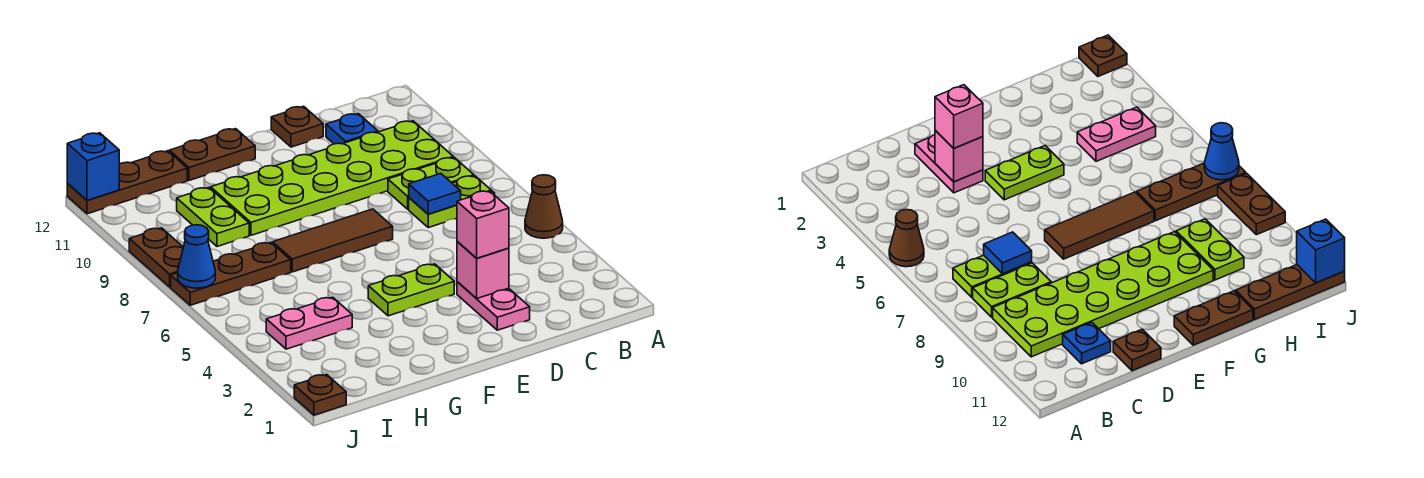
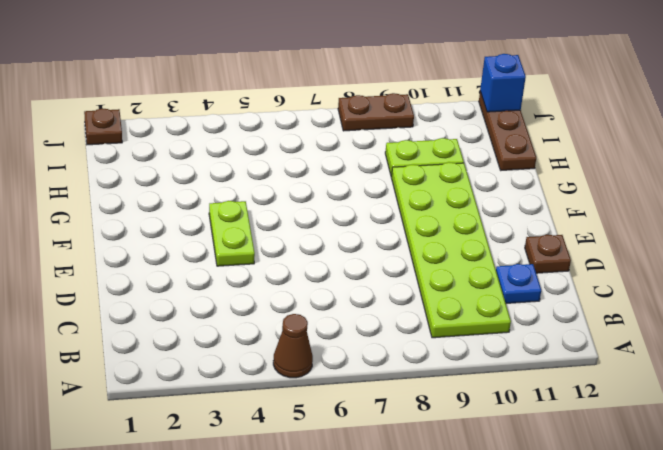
none -> lime plate B7:C7 level 1
none -> lime plate B8:C8 level 1
none -> pink plate D2:D3 level 1

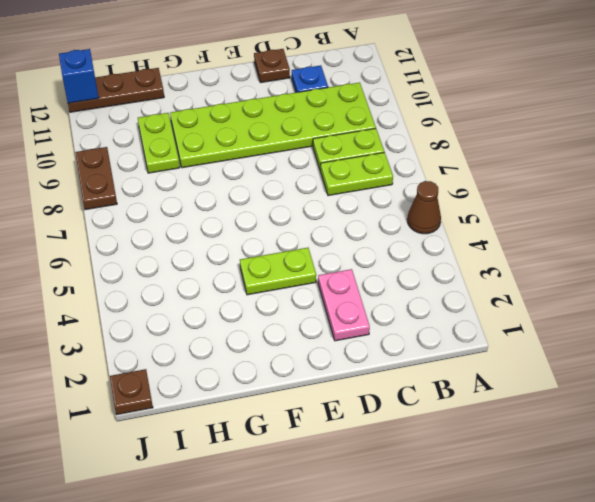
none -> brown tile E7:G7 level 1
none -> brown plate F12:G12 level 1
none -> pink plate H4:I4 level 1

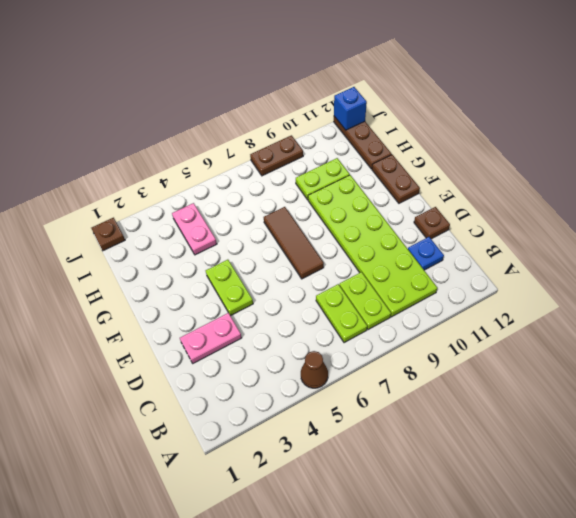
none -> brown plate H7:J7 level 1
none -> blue tile C7 level 2
none -> pink brick D3 level 2

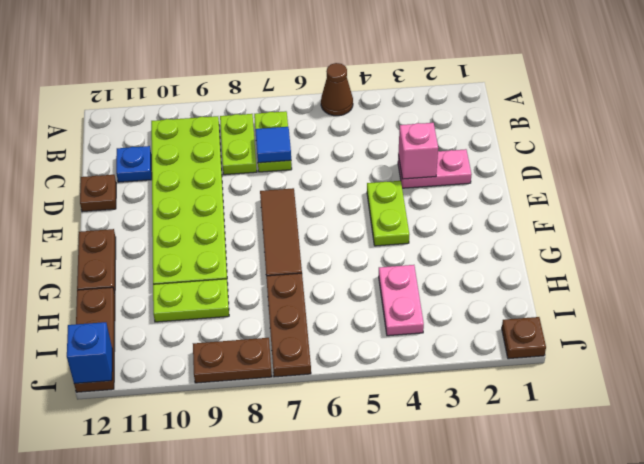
none -> blue cone J7 level 2
none -> pink brick D3 level 3

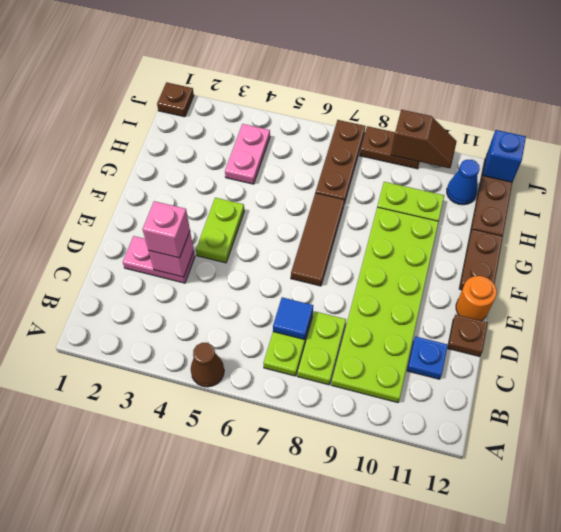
orange round brick E12 level 1 -> none
blue cone I11 level 1 -> blue cone J7 level 2
brown slope J9:J10 level 2 top 9 -> none

